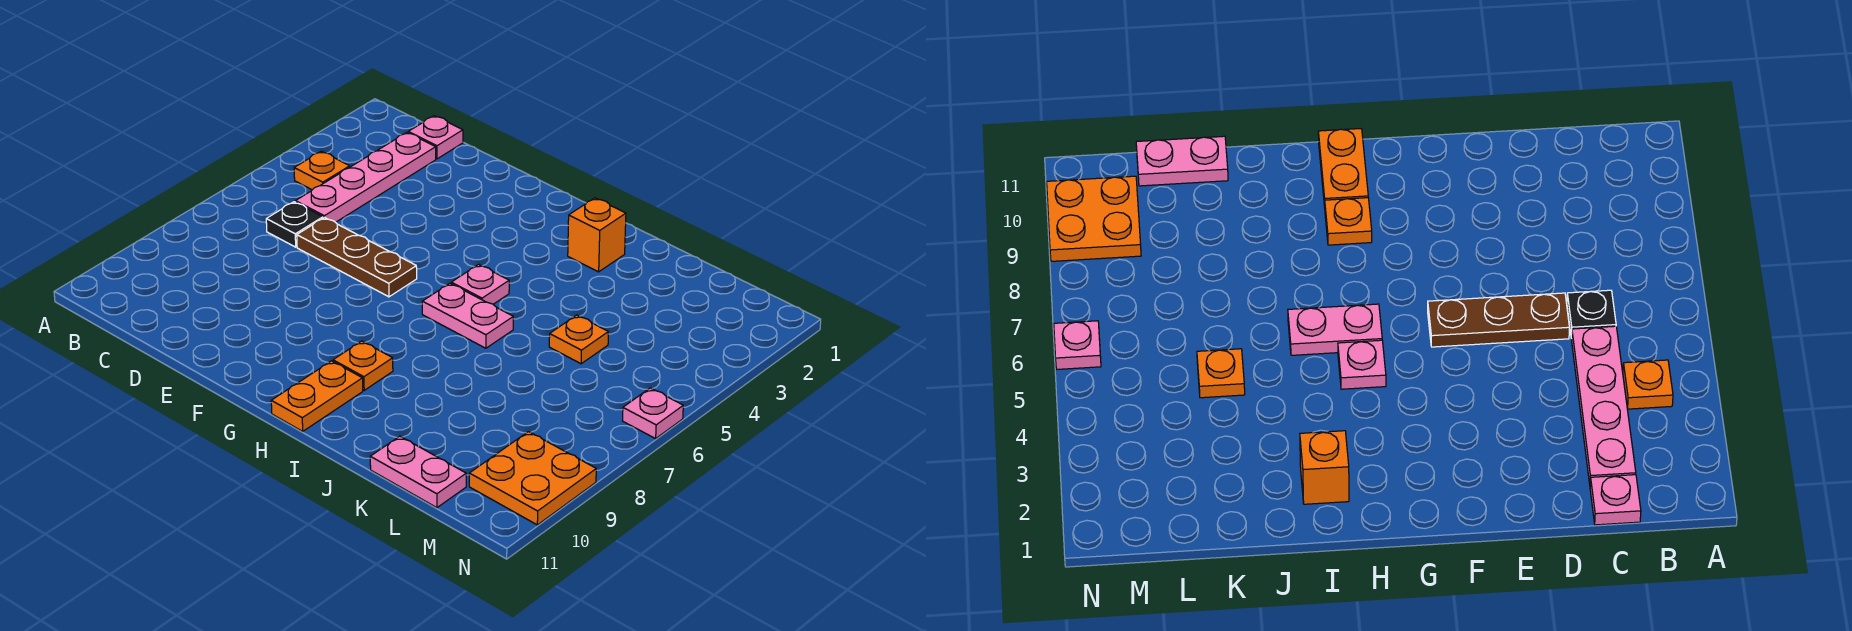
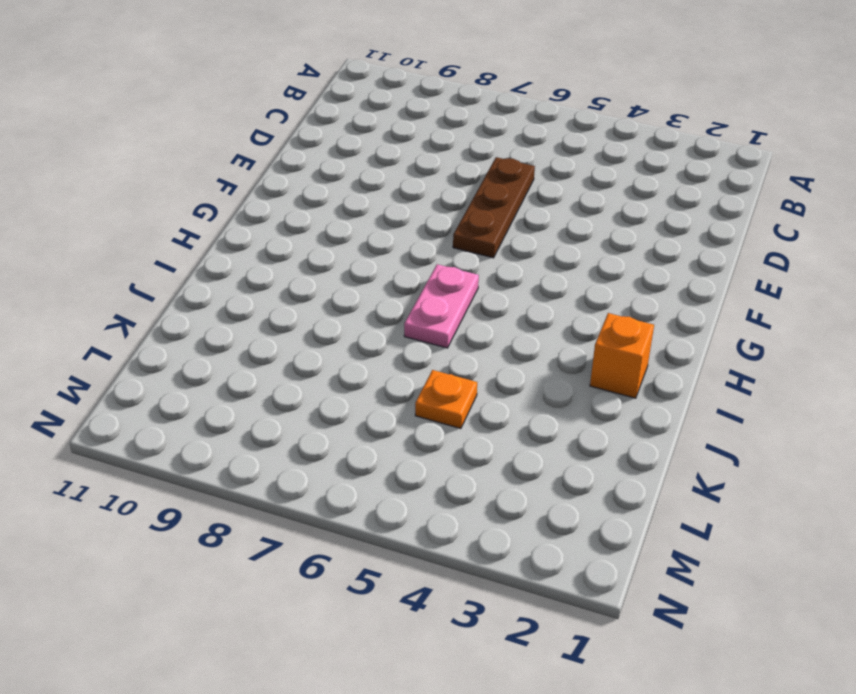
none -> orange plate B4 level 1
none -> pink plate C1 level 1
none -> pink plate C2:C5 level 1

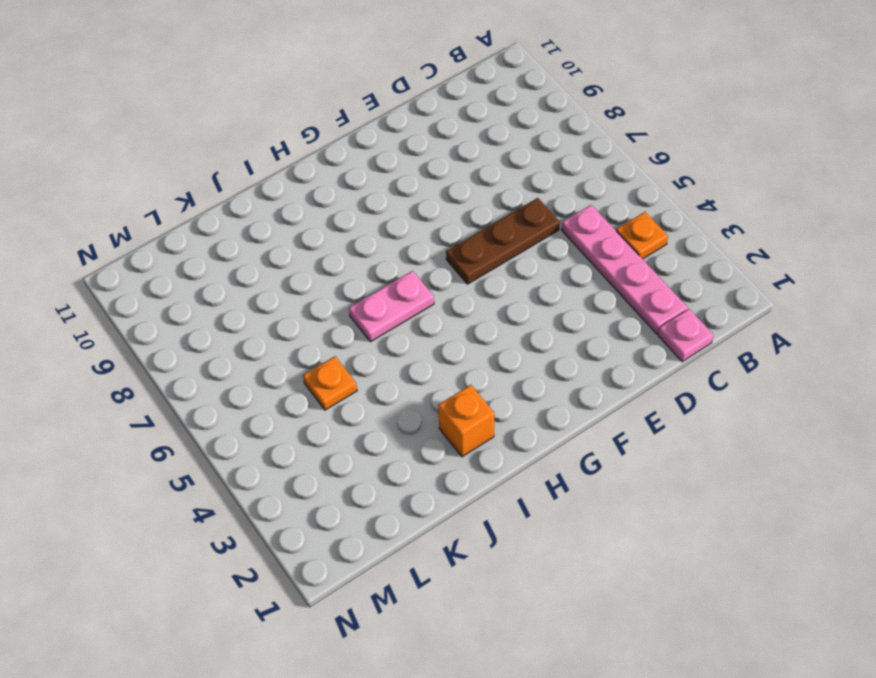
none -> black plate C6 level 1
none -> pink plate H5 level 1
none -> orange plate H9 level 1

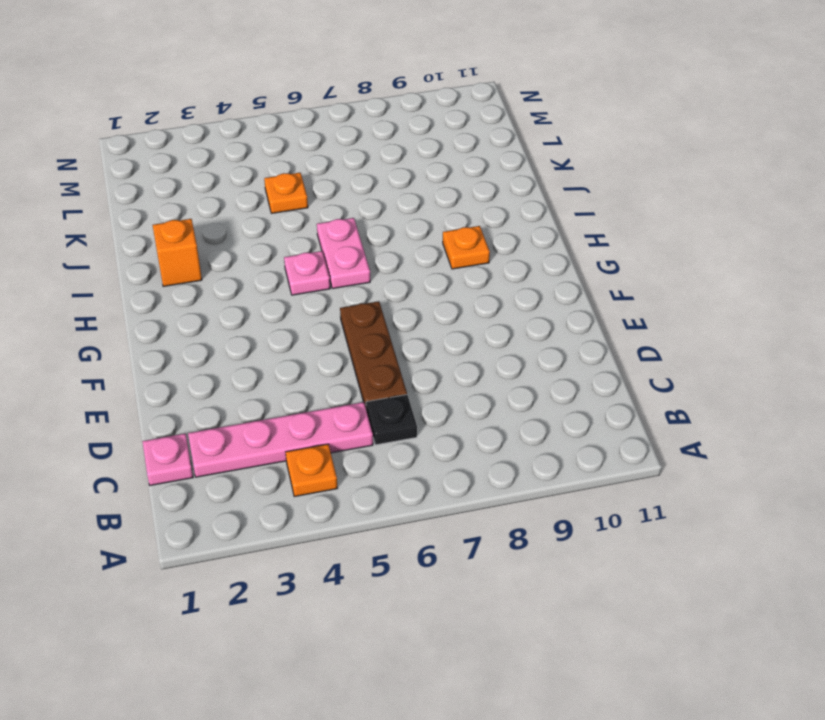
none -> orange plate H10:H11 level 1
none -> pink plate K11:L11 level 1
none -> orange plate M9:N10 level 1

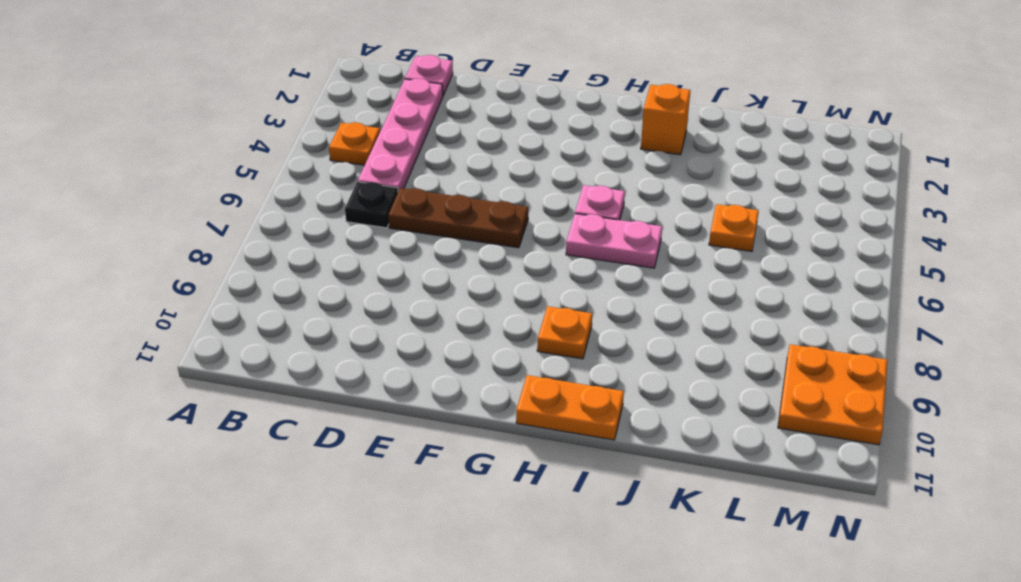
orange plate H11:I11 level 1 -> orange plate H10:H11 level 1
none -> pink plate K11:L11 level 1
none -> pink plate N6 level 1

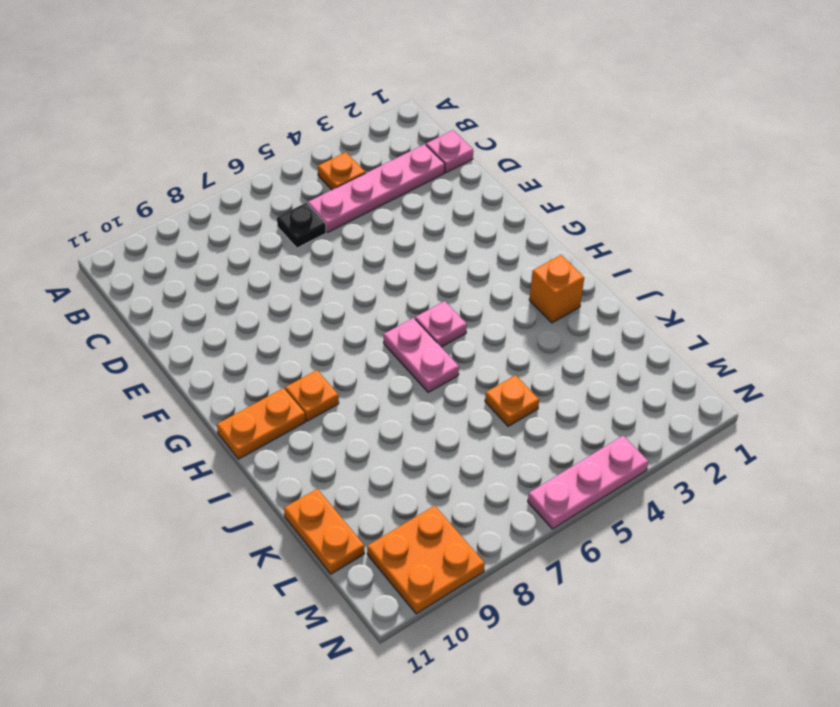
orange plate K11:L11 level 1 -> pink plate K11:L11 level 1
pink plate N4:N6 level 1 -> pink plate N6 level 1
none -> brown plate D6:F6 level 1

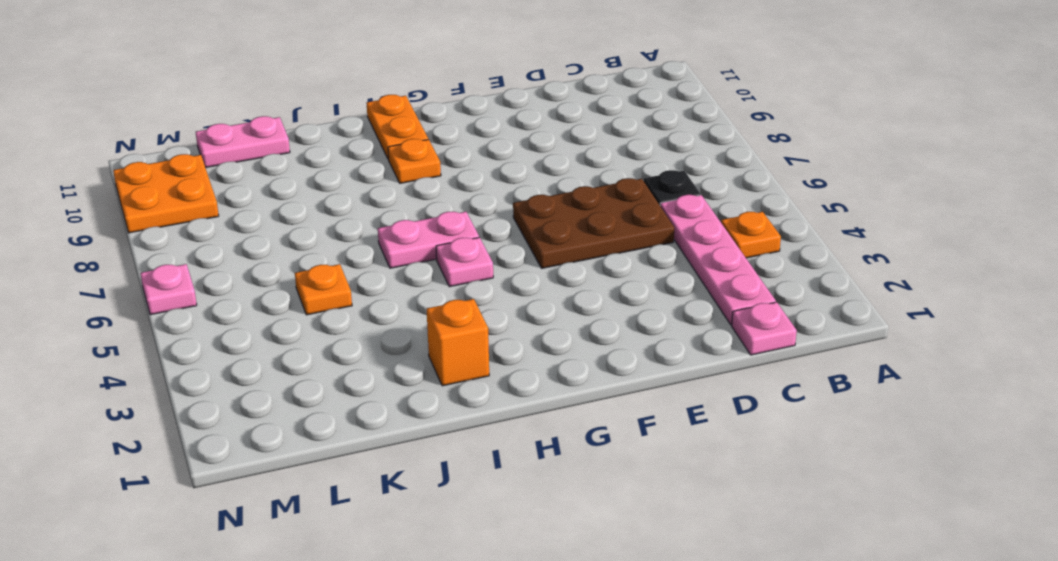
brown plate D5:F6 level 1 -> brown plate D6:F6 level 1

